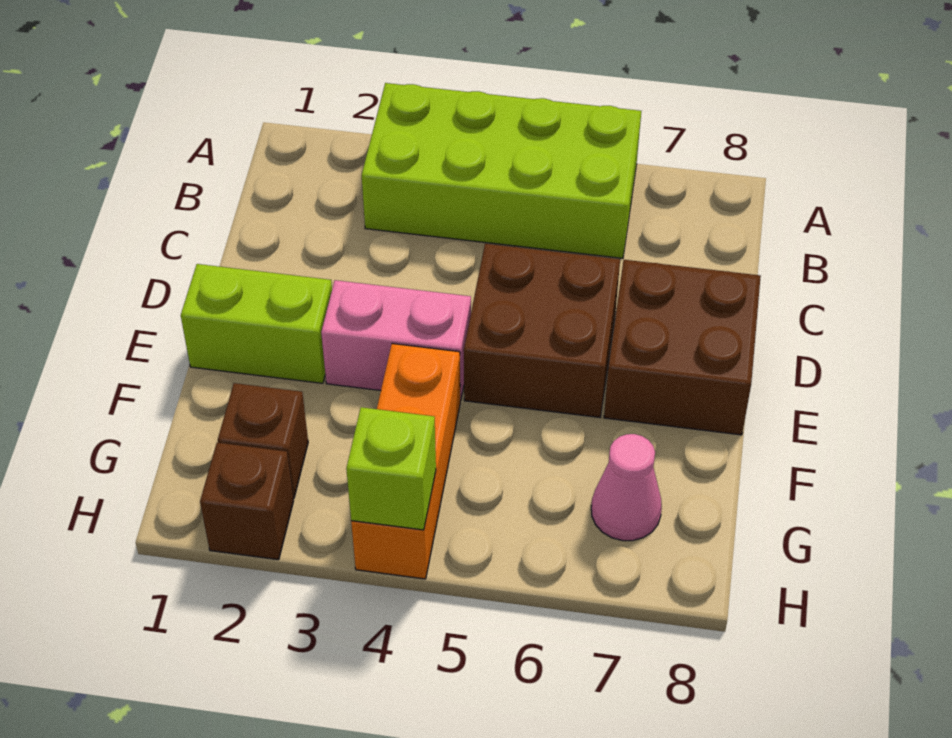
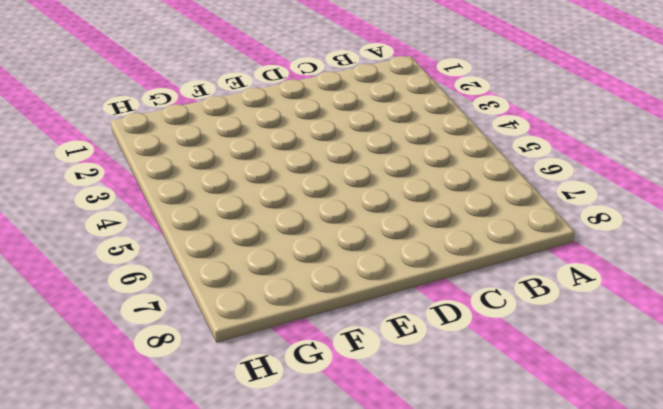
none -> lime brick A3:B6 level 1
none -> brown brick D5:E6 level 1

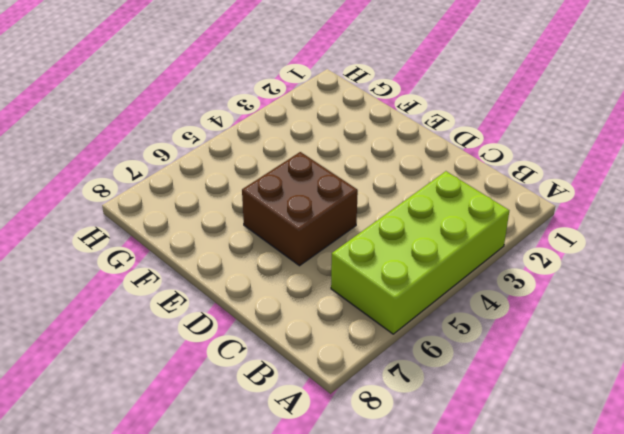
none -> brown brick D7:E8 level 1
none -> lime brick E1:E2 level 1

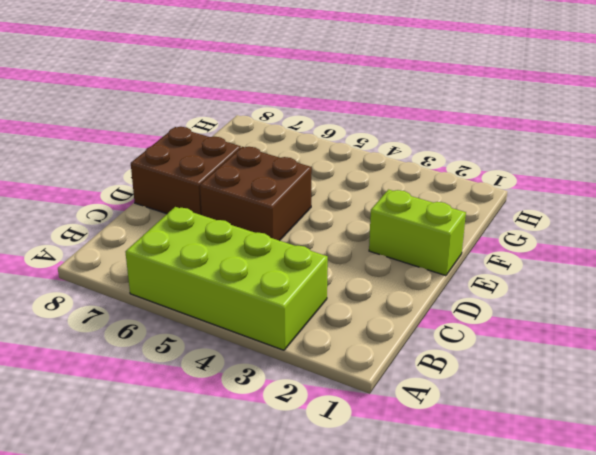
none -> pink brick E3:E4 level 1
none -> orange brick F4:H4 level 1

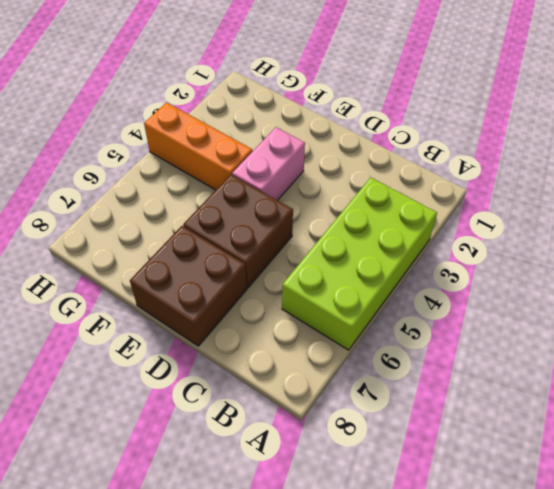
none -> lime brick E1:E2 level 1
none -> brown brick G2 level 1

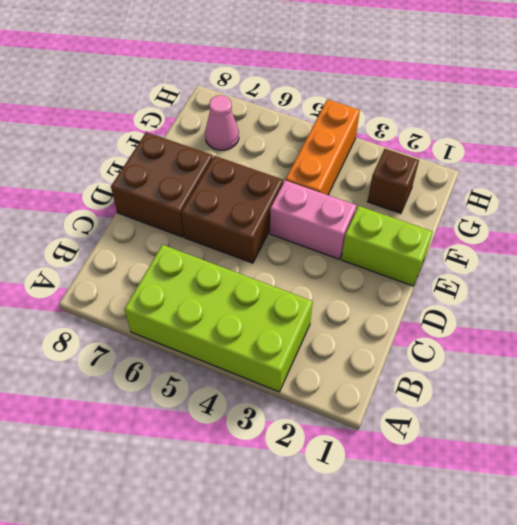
none -> brown brick H2 level 1
none -> lime brick H4 level 2

